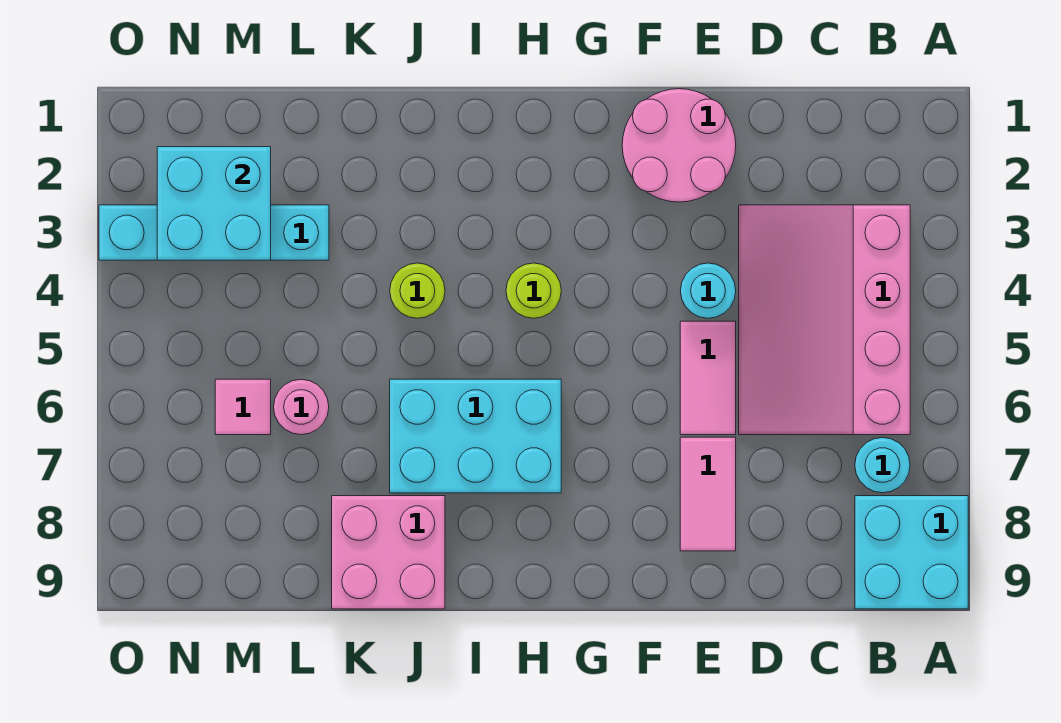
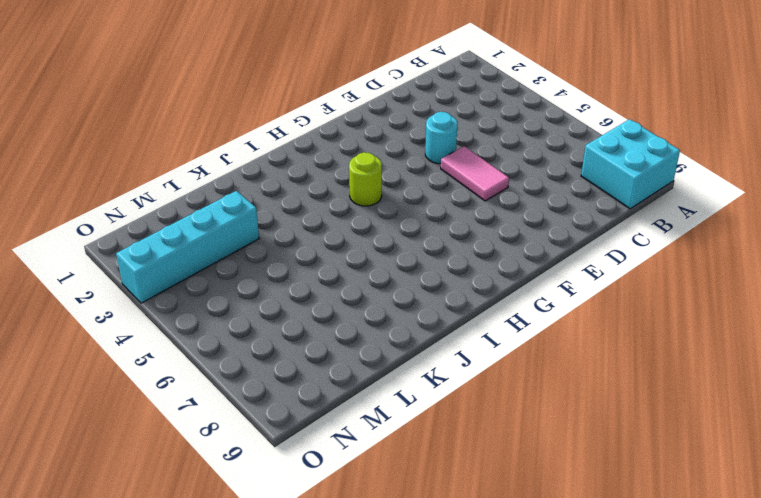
none -> pink slope B3:D6 level 1 top B
none -> cyan round brick B7 level 1
none -> pink round brick E1:F2 level 1

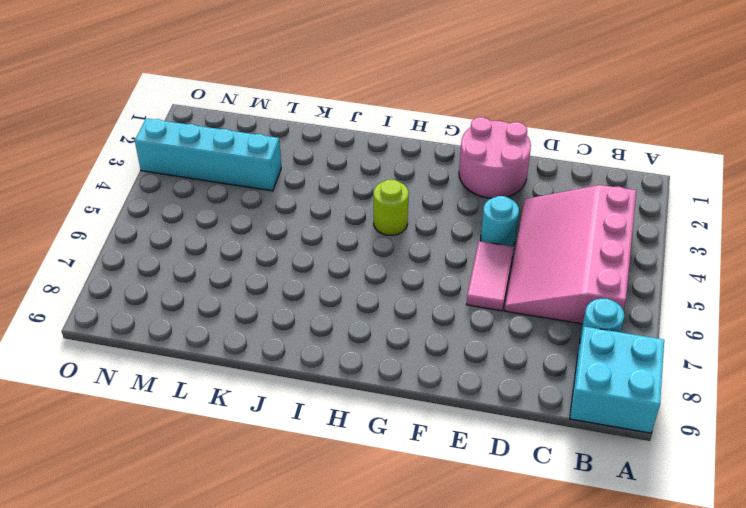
none -> pink tile E7:E8 level 1
none -> cyan brick H6:J7 level 1
none -> lime round brick J4 level 1

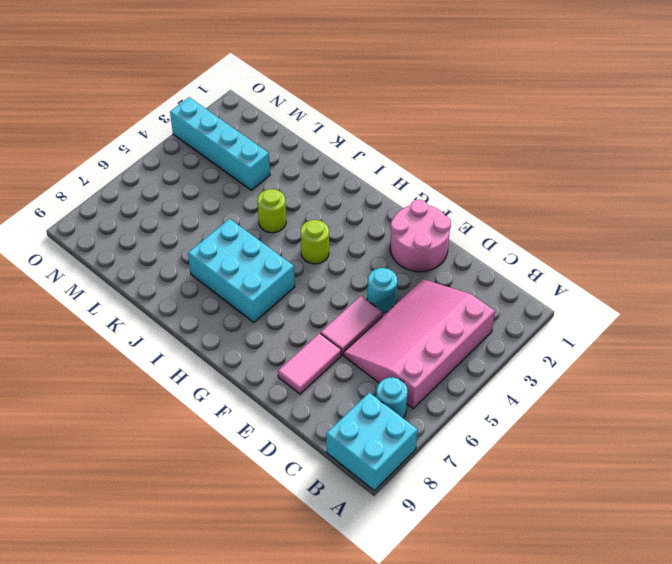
none -> pink brick J8:K9 level 1
none -> pink round brick L6 level 1
none -> pink tile M6 level 1

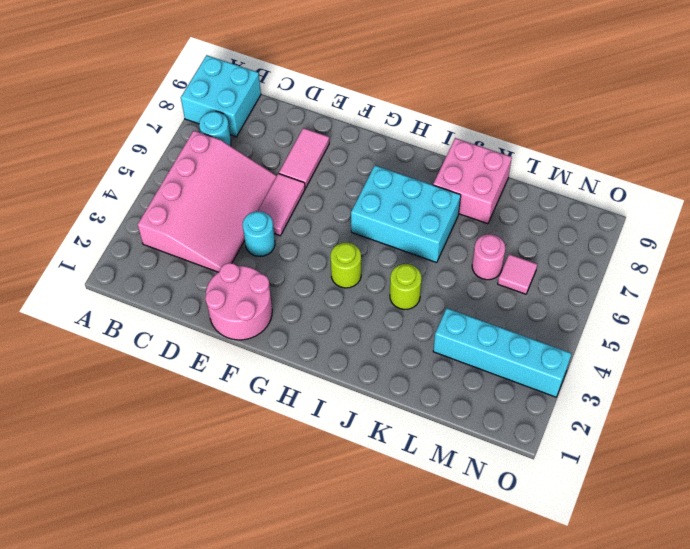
none -> cyan brick M2:N3 level 2

